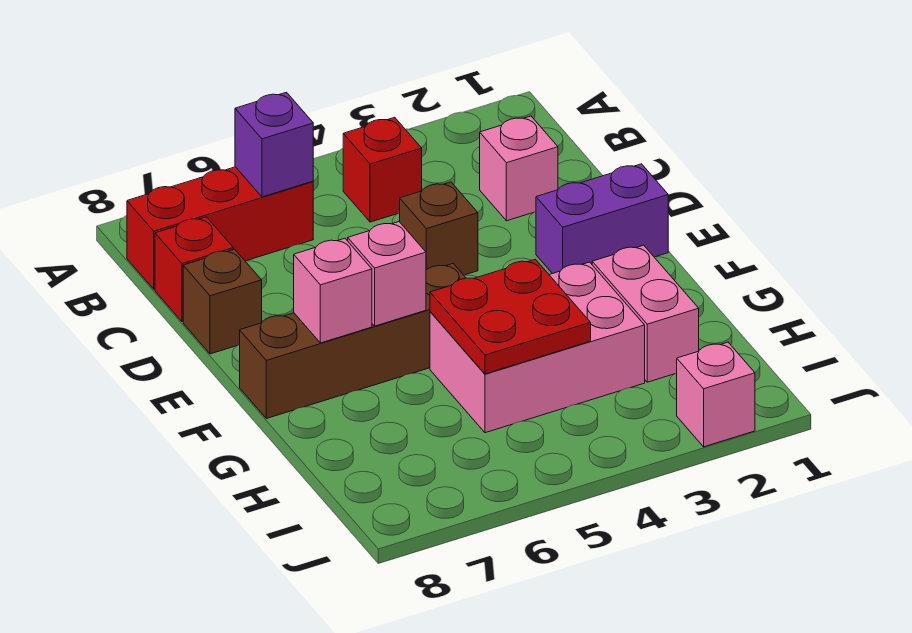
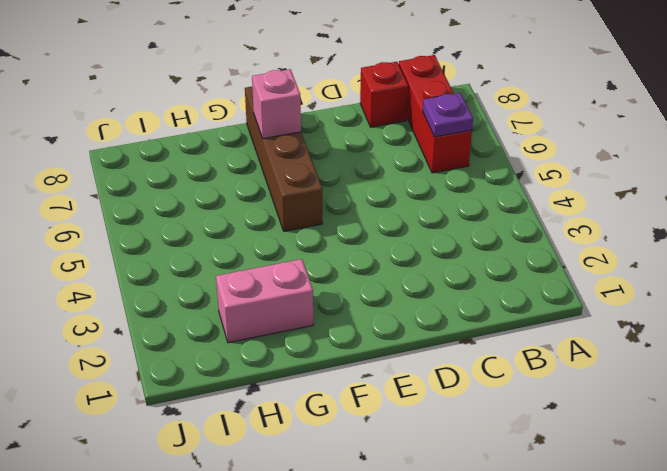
purple plate B6 level 2 -> purple brick B6 level 2
none -> red brick B4 level 1
none -> pink brick C2 level 1
none -> brown brick D4 level 1

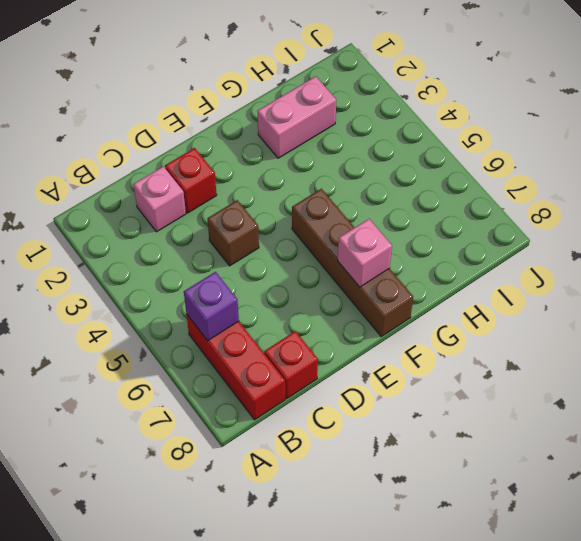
red brick D2 level 1 -> red brick B4 level 1
none -> brown brick D8 level 1
none -> purple brick E1:E2 level 1
none -> pink brick G3:H5 level 1

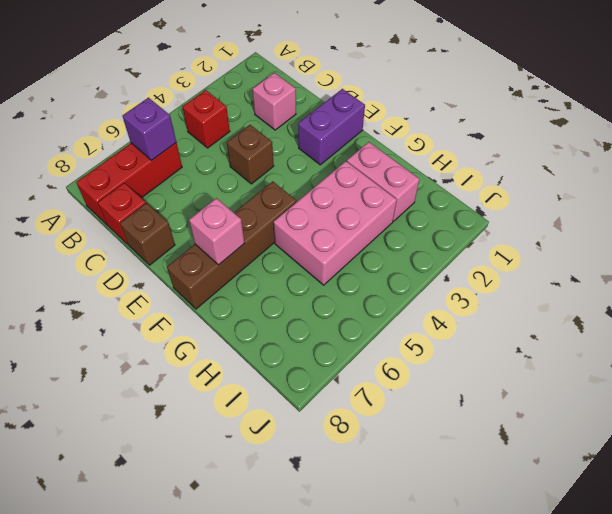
none -> pink brick J2 level 1
none -> pink brick F6 level 2
none -> red plate G4:H5 level 2

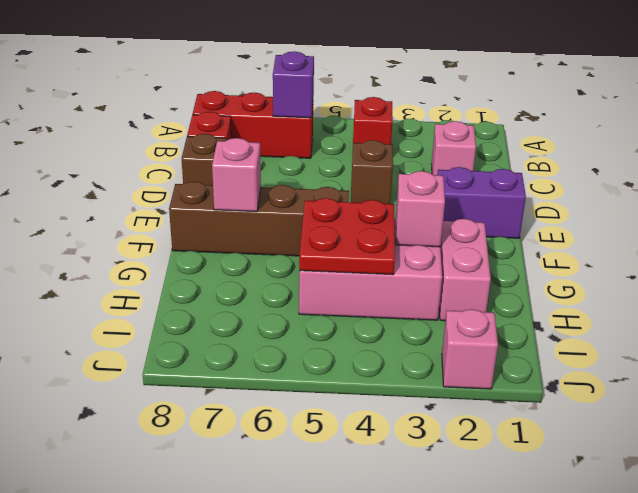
pink brick G3 level 2 -> pink brick F6 level 2

